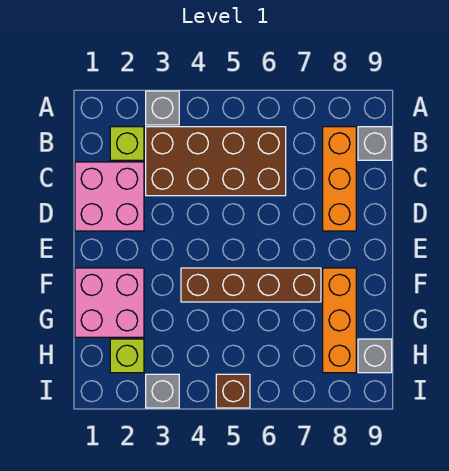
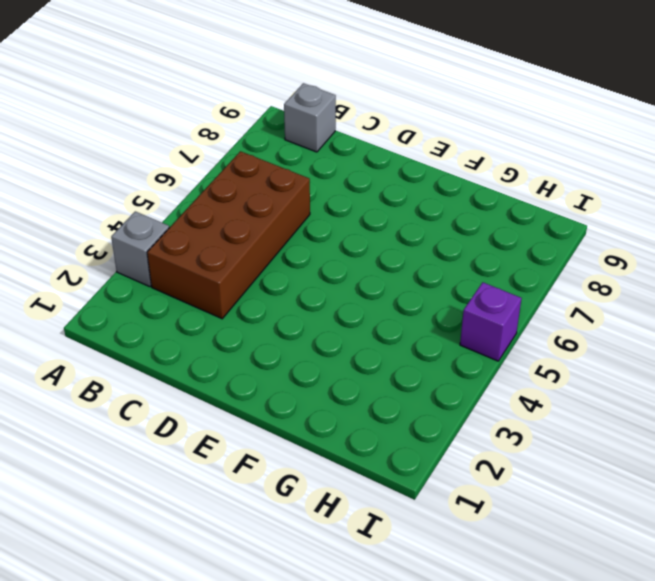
purple brick I5 level 1 -> brown brick I5 level 1
none -> lime brick B2 level 1
none -> orange brick B8:D8 level 1
none -> pink brick C1:D2 level 1

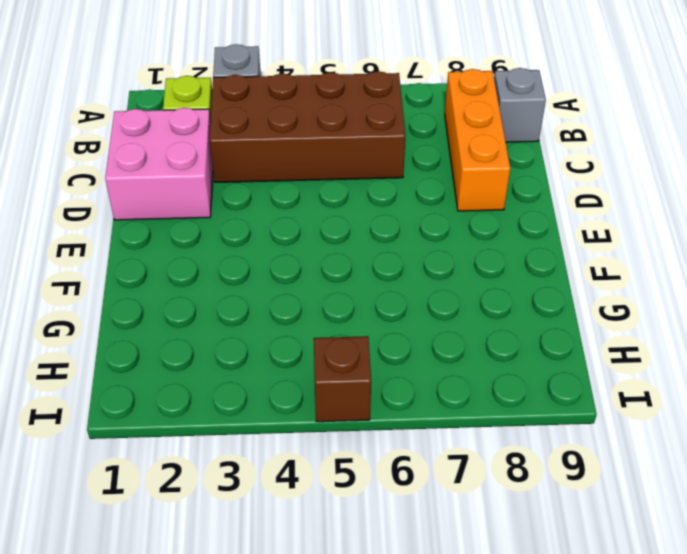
none -> pink brick F1:G2 level 1
none -> brown brick F4:F7 level 1
none -> orange brick F8:H8 level 1

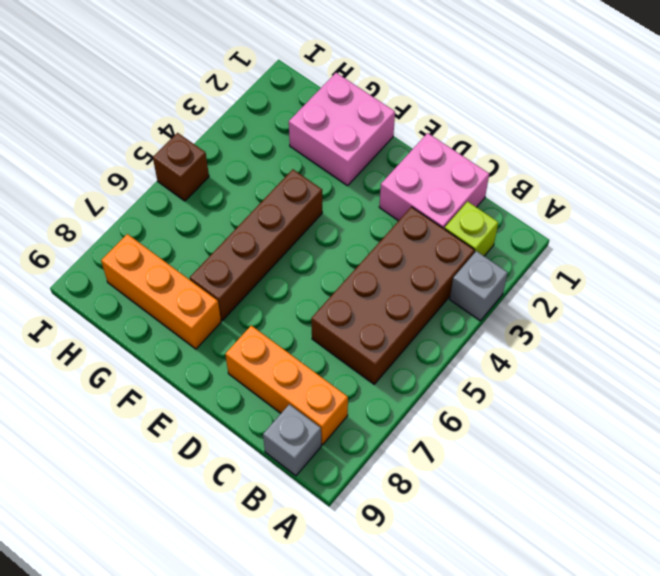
none -> lime brick H2 level 1
none -> grey brick H9 level 1
none -> grey brick I3 level 1

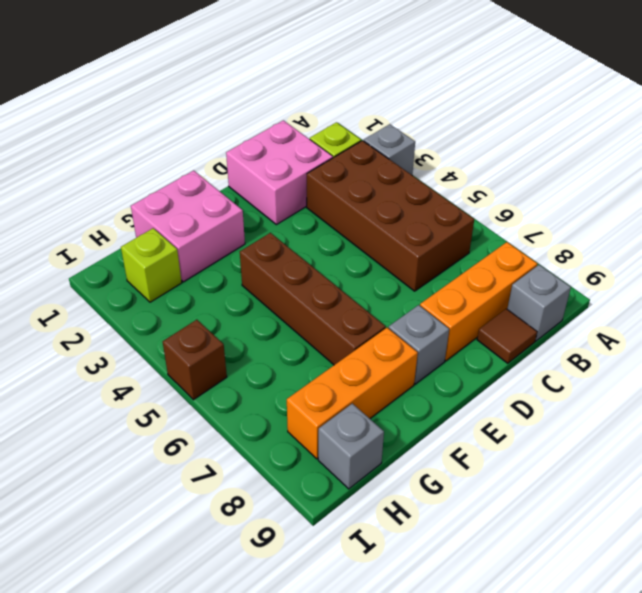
brown tile C9 level 1 -> none
grey brick E8 level 1 -> grey brick I3 level 1

